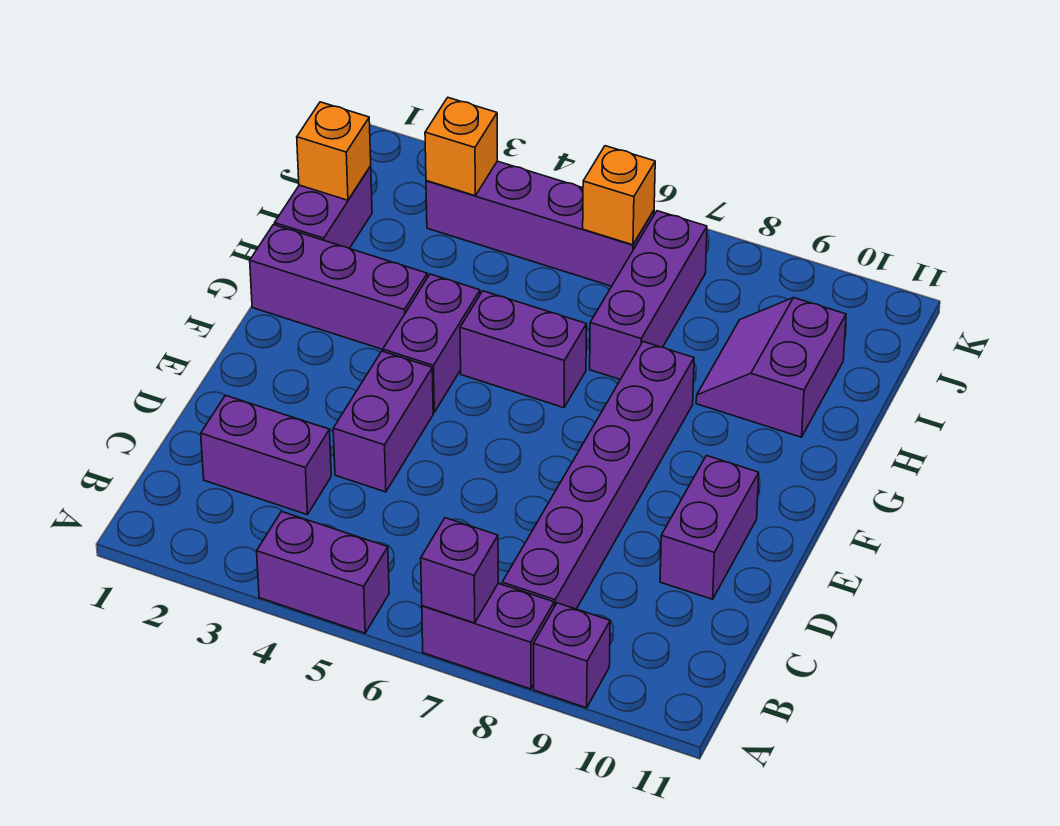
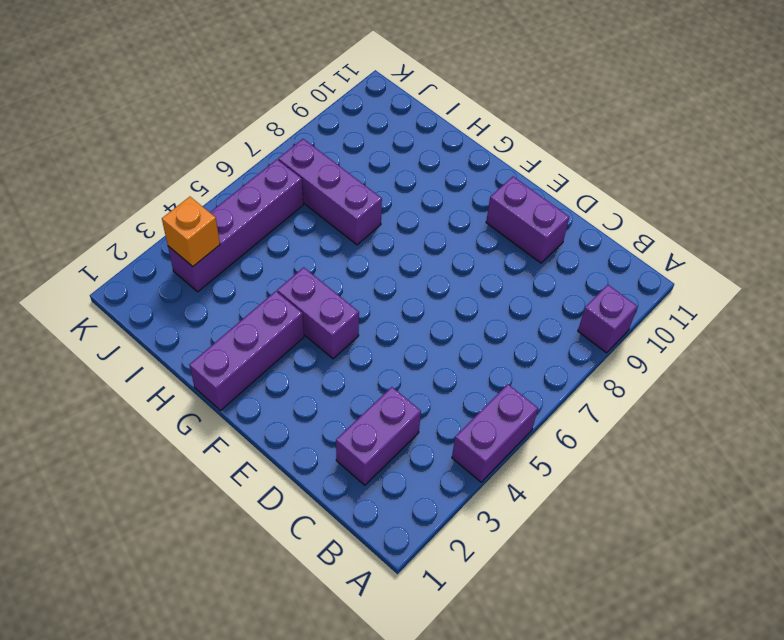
none -> purple brick A7:A8 level 1
none -> purple brick B8:G8 level 1
none -> purple brick D4:E4 level 1

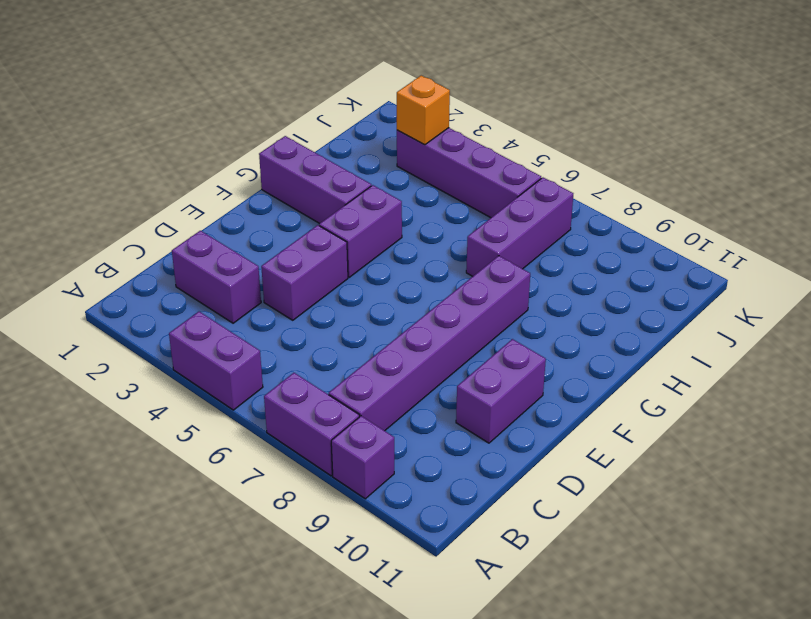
none -> purple brick G5:G6 level 1
none -> purple brick H1:I1 level 1
none -> purple slope H9:I10 level 1 top 10

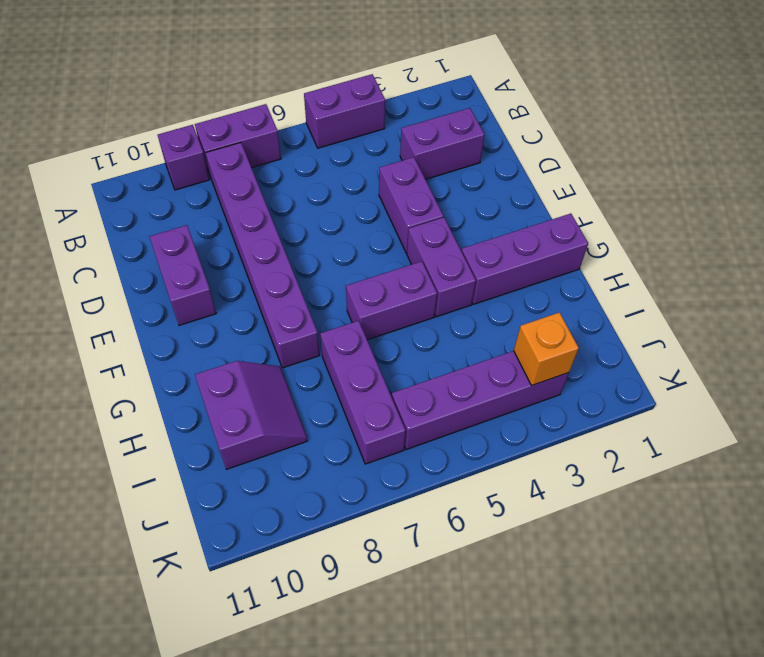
none -> purple brick H1:I1 level 1
none -> purple brick A7 level 2
none -> orange brick I1 level 2

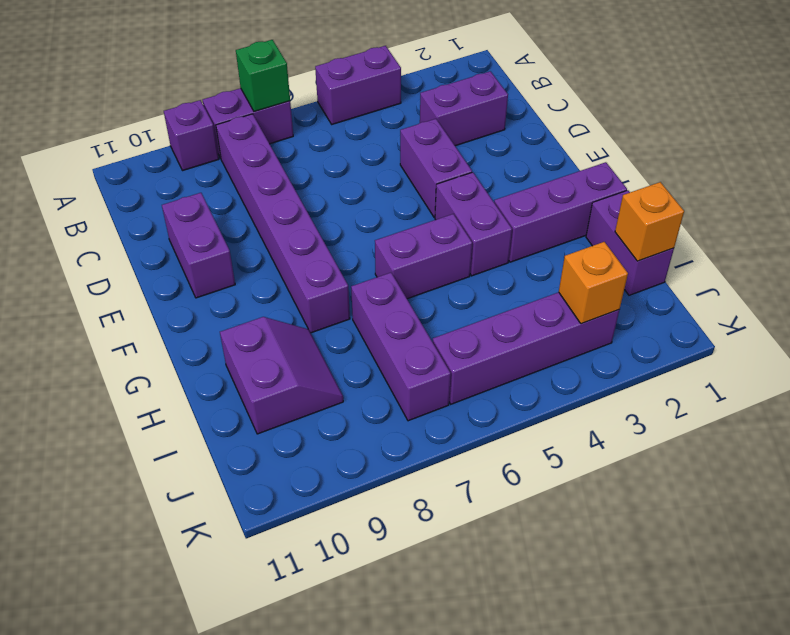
green brick A7 level 2 -> purple brick A7 level 2
none -> orange brick J6 level 2

